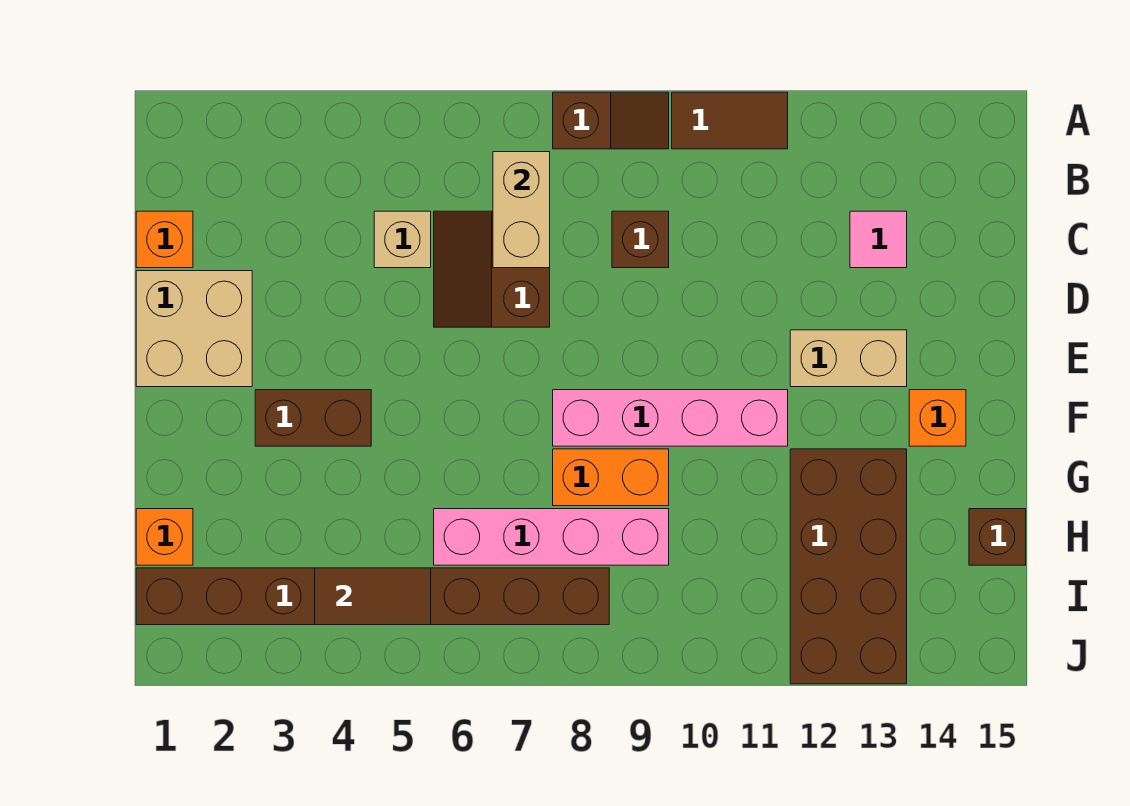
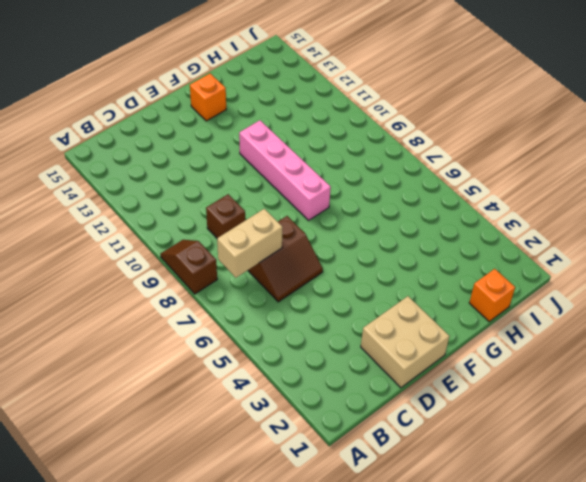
none -> brown tile A10:A11 level 1
none -> orange brick C1 level 1
none -> tan brick C5 level 1

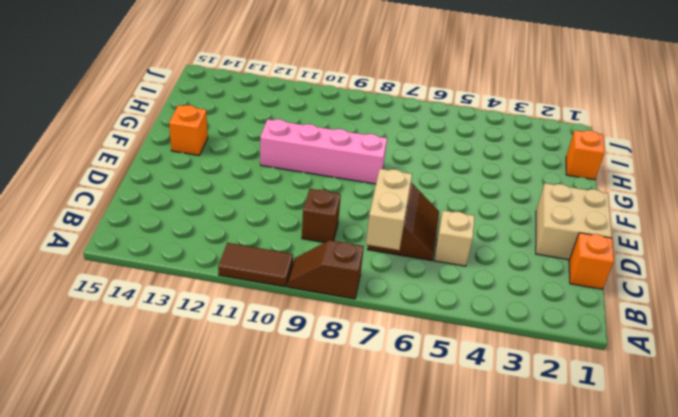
none -> pink tile C13 level 1
none -> tan brick E12:E13 level 1
none -> brown brick F3:F4 level 1

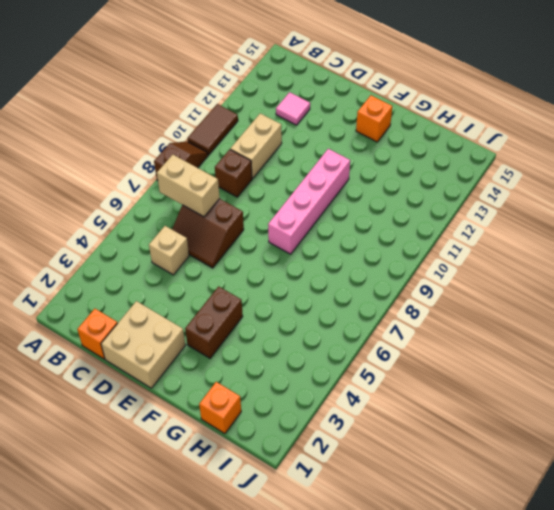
tan brick C10:C11 level 1 -> tan brick E12:E13 level 1
none -> orange brick G8:G9 level 1
none -> brown brick G12:J13 level 1
none -> pink brick H6:H9 level 1

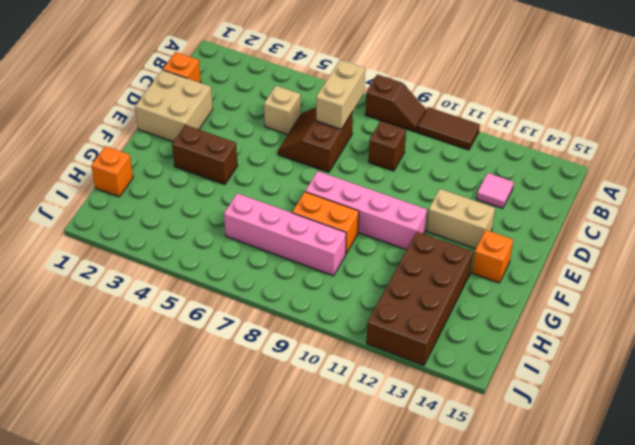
none -> brown brick H15 level 1
none -> brown brick I1:I8 level 1
none -> brown tile I4:I5 level 2

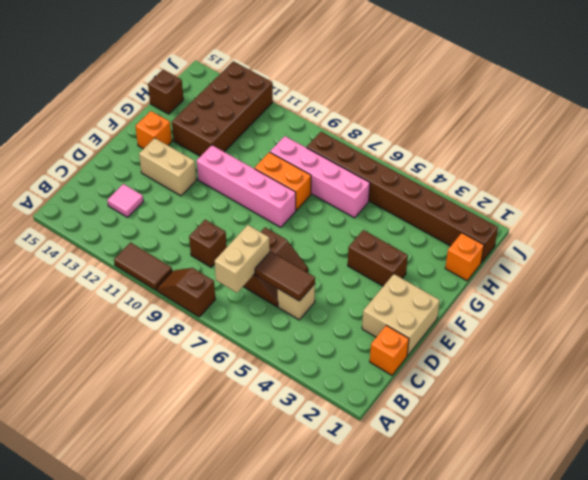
brown tile C5:C6 level 2 -> brown tile I4:I5 level 2

